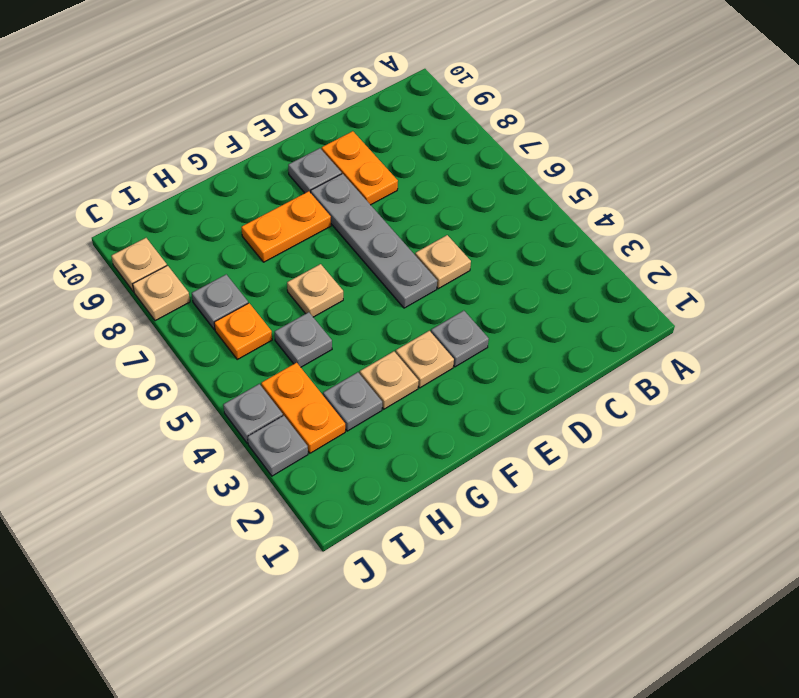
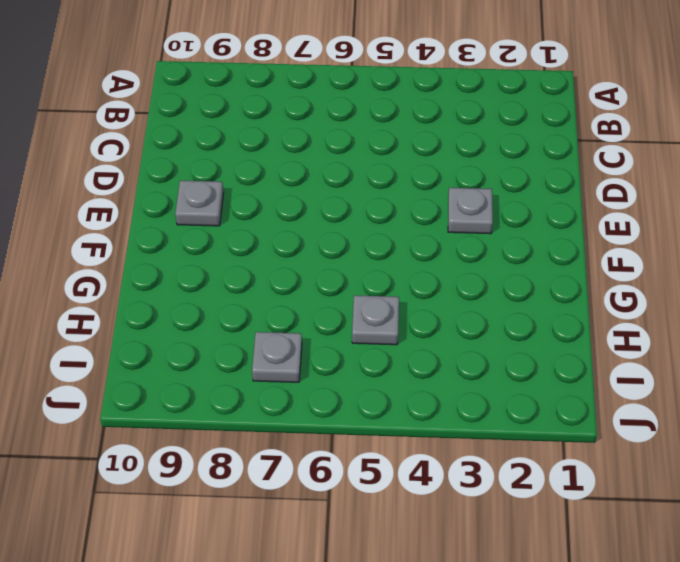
none -> tan plate D5 level 1
none -> orange plate D8:D9 level 1
none -> grey plate E5:E8 level 1

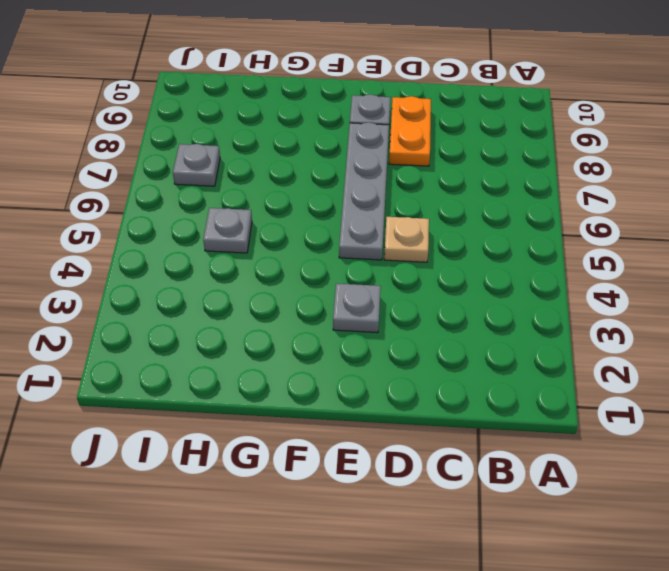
none -> tan plate F3 level 1
none -> orange plate F8:G8 level 1
none -> tan plate G3 level 1

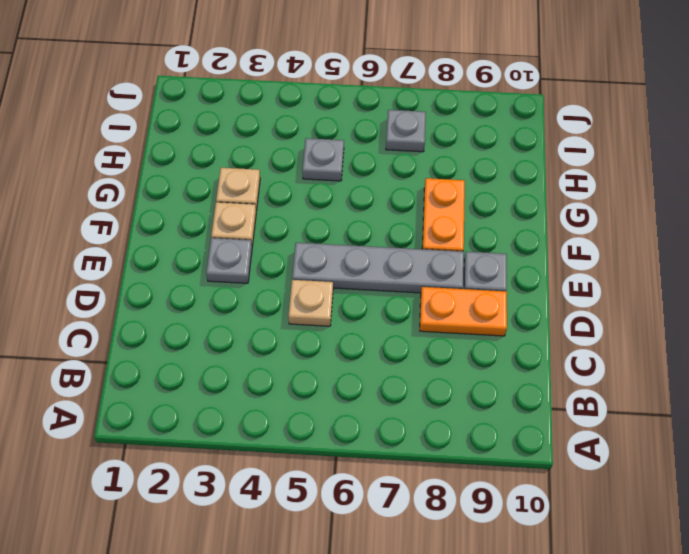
none -> tan plate G6 level 1
none -> grey plate H3 level 1
none -> orange plate I3:I4 level 1

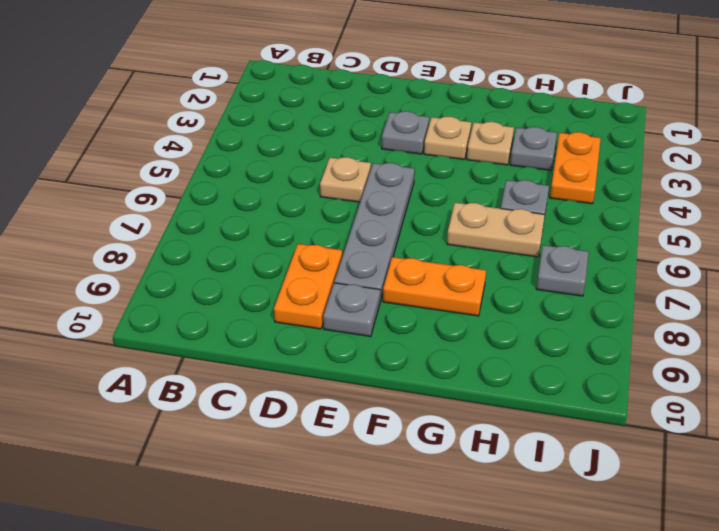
tan plate G6:H6 level 1 -> tan plate G6 level 1
none -> orange plate I6 level 1
none -> grey plate J3 level 1
none -> grey plate J4 level 1

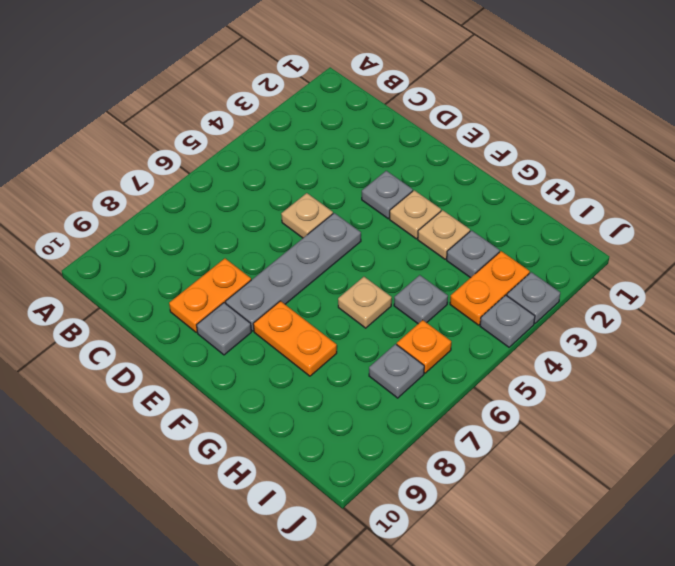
none -> tan plate J8 level 1
none -> tan plate J9 level 1

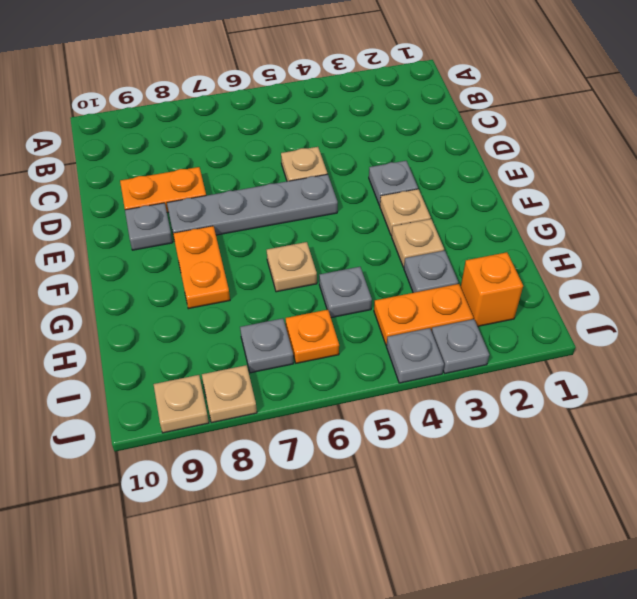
orange brick I2 level 1 -> none

